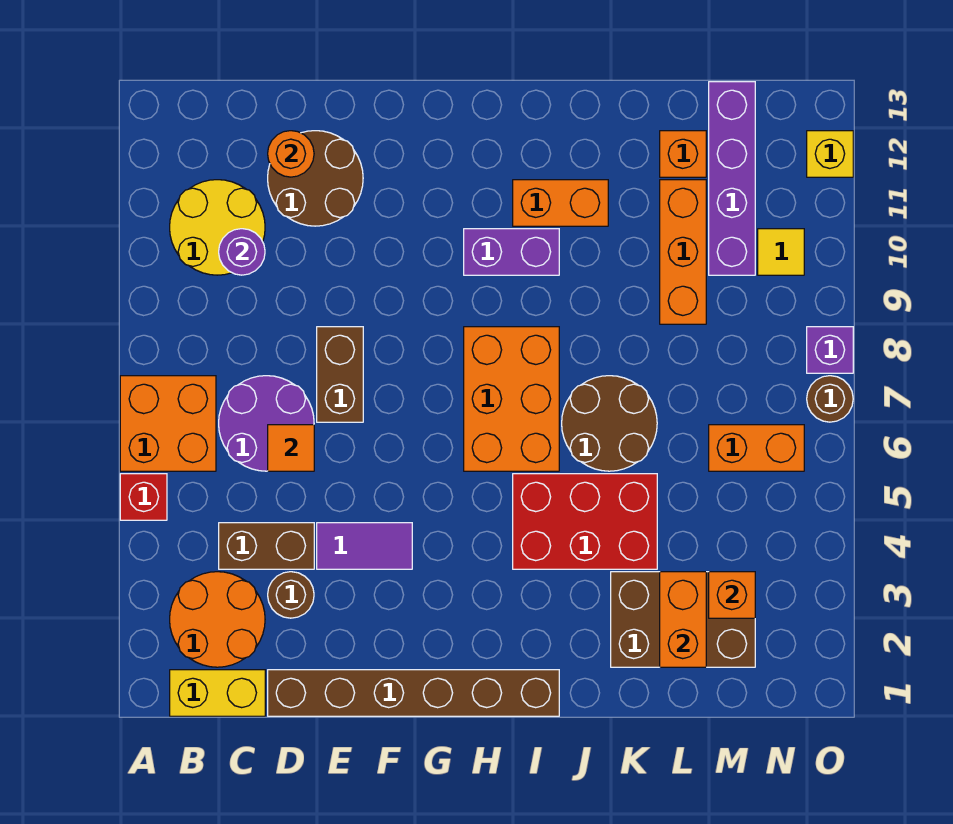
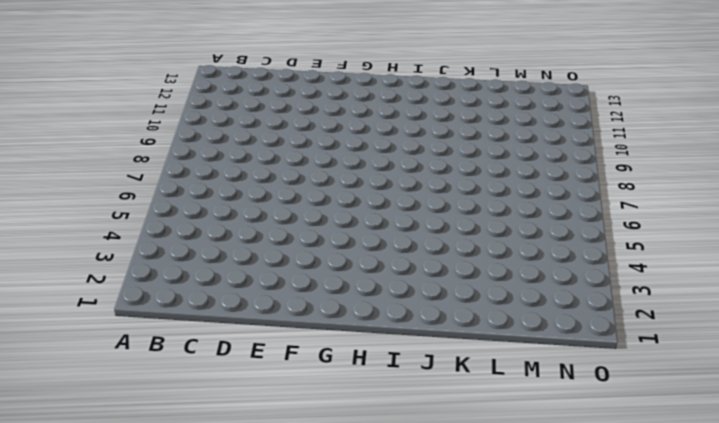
none -> red brick A5 level 1
none -> orange brick A6:B7 level 1
none -> yellow brick B1:C1 level 1
none -> orange round brick B2:C3 level 1

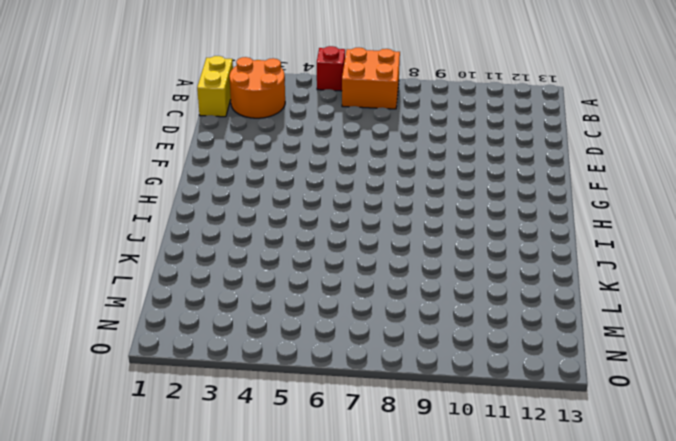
none -> yellow round brick B10:C11 level 1
none -> brown brick C4:D4 level 1
none -> purple round brick C6:D7 level 1
none -> brown brick D1:I1 level 1

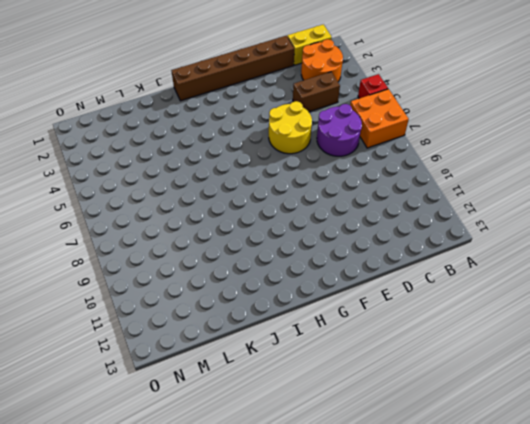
yellow round brick E5:F6 level 1 -> yellow round brick B10:C11 level 1
none -> brown round brick D3 level 1
none -> brown round brick D11:E12 level 1
none -> purple tile E4:F4 level 1
none -> brown brick E7:E8 level 1

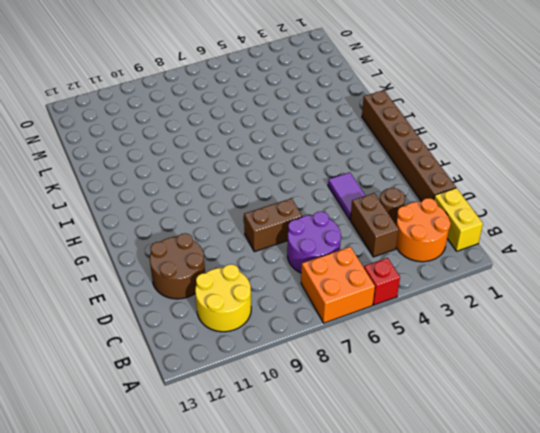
none -> orange brick H6:I8 level 1
none -> purple brick H10:I10 level 1
none -> red brick I4:K5 level 1
none -> orange brick I11:J11 level 1

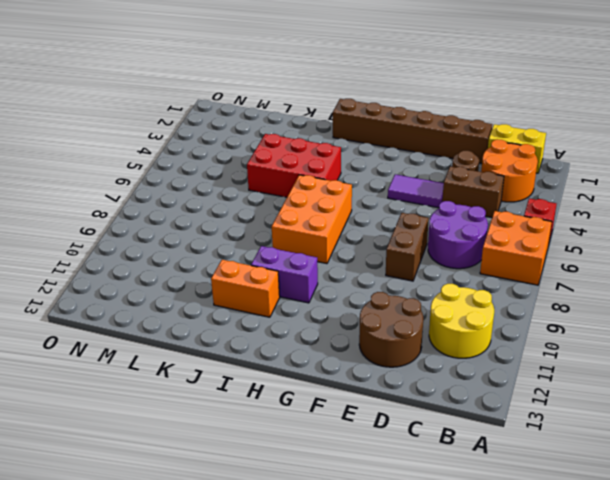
none -> brown round brick J6:K7 level 1
none -> brown brick K2:M3 level 1
none -> orange brick L9:L11 level 1
none -> orange brick L12 level 1

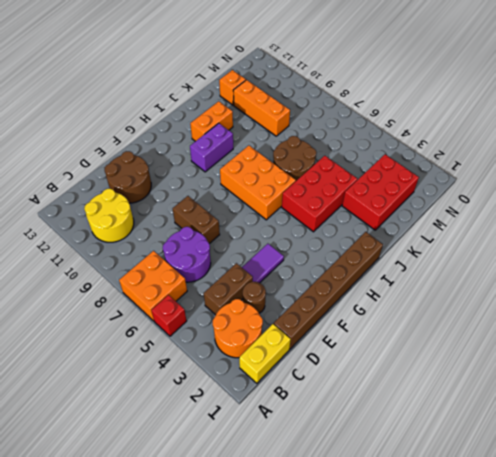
red brick K2:M3 level 1 -> brown brick K2:M3 level 1
none -> orange brick M6:N6 level 1
none -> purple brick M10:M13 level 1
none -> yellow tile N10 level 1
none -> brown round brick O7 level 1

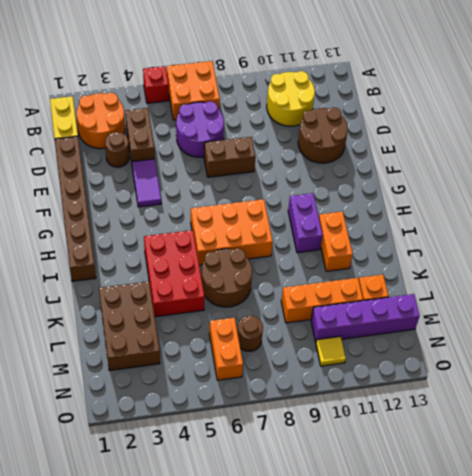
brown round brick M7 level 1 -> brown round brick O7 level 1
none -> purple brick O8 level 1
none -> yellow brick O12 level 1
none -> purple round brick C10 level 2
none -> orange tile D6 level 2

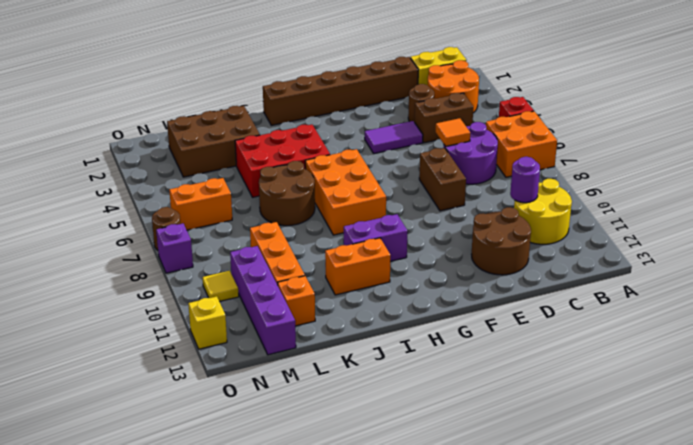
none -> orange round brick D12 level 2
none -> orange brick L2:L3 level 2
none -> orange brick M3 level 2

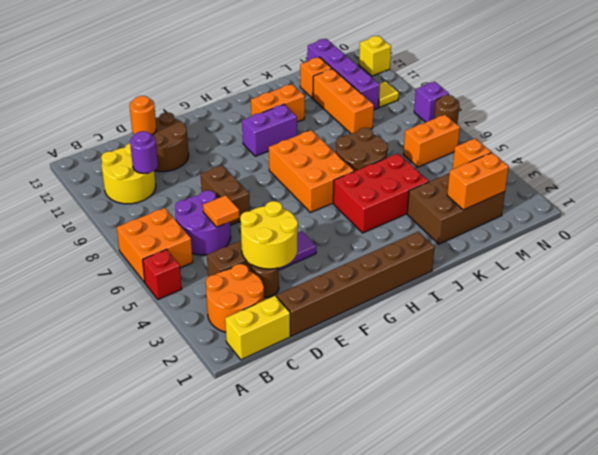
yellow round brick D3:E4 level 2 -> none
orange brick L2:M2 level 2 -> orange brick L2:L3 level 2

